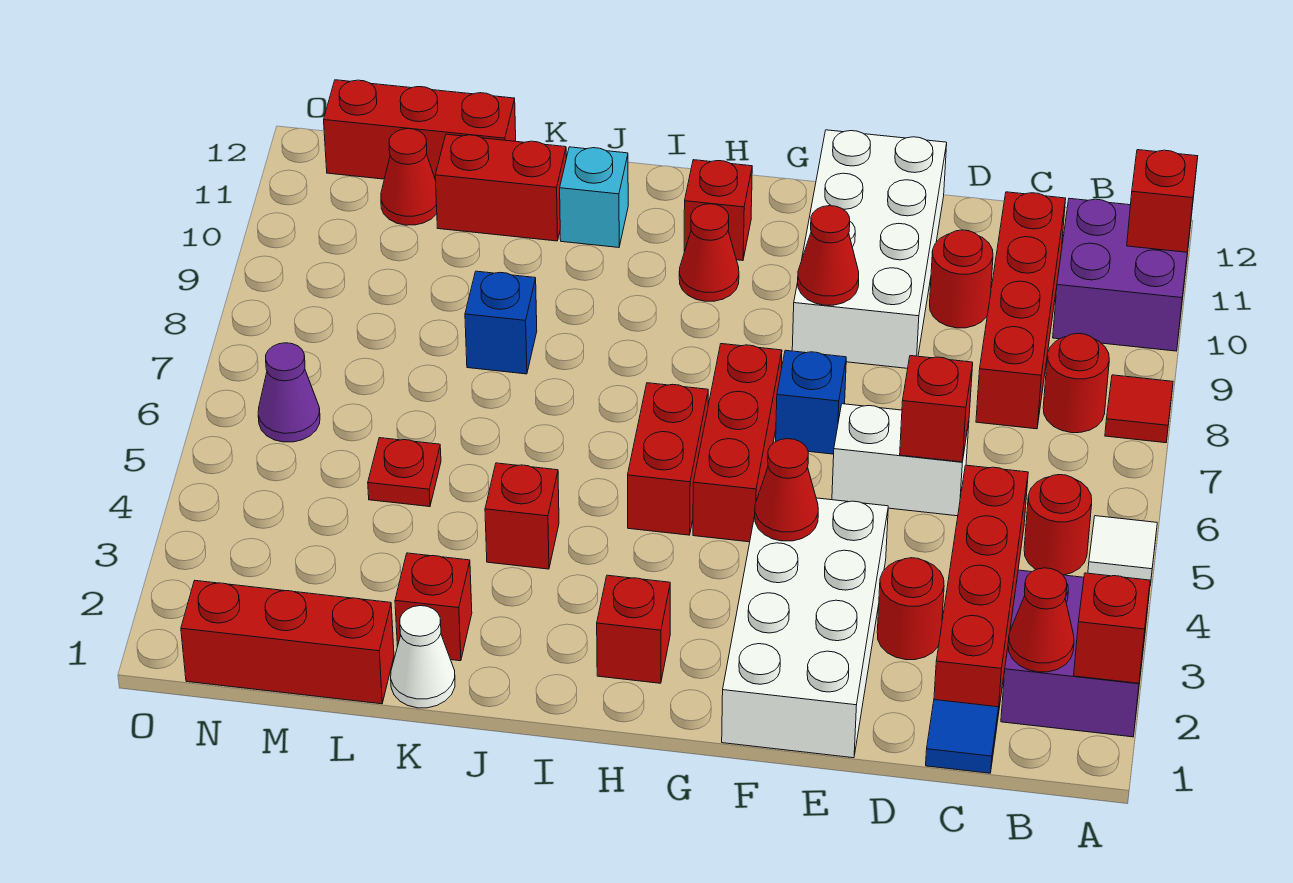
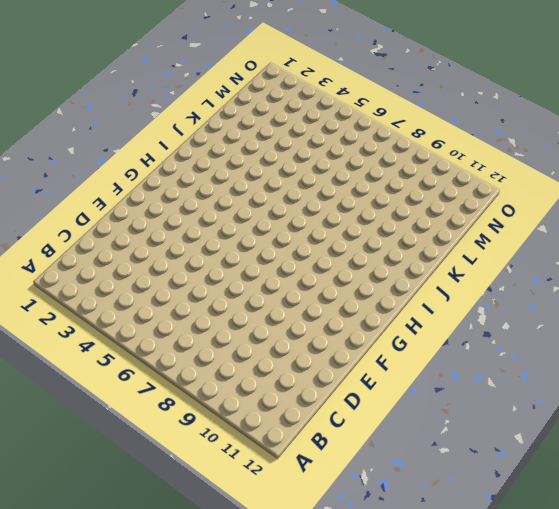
none -> purple brick A2:B3 level 1
none -> white tile A5 level 1
none -> red tile A8 level 1
none -> purple brick A10:B11 level 1

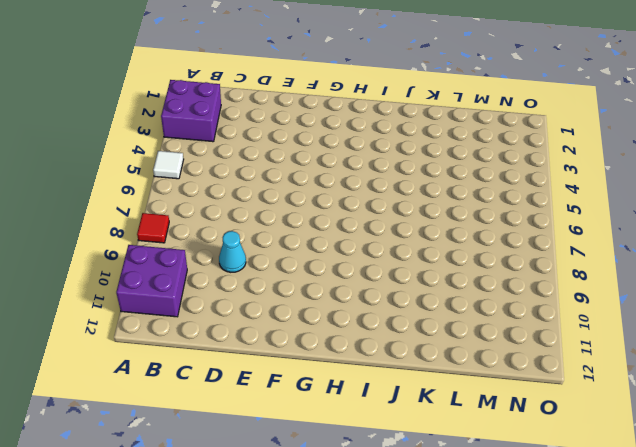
cyan cone D9 level 1 -> none
none -> red round brick B5 level 1
none -> red round brick B8 level 1
none -> blue tile C1 level 1
none -> red brick C2:C5 level 1

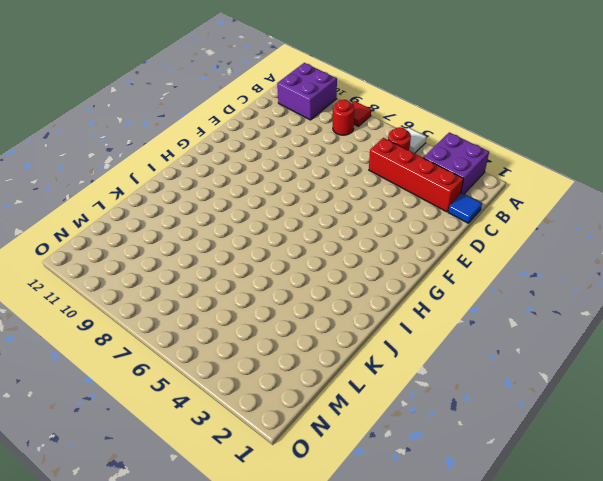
none -> red brick C8:C11 level 1
none -> red round brick D3 level 1
none -> white brick D6:E6 level 1
none -> red round brick D10 level 1

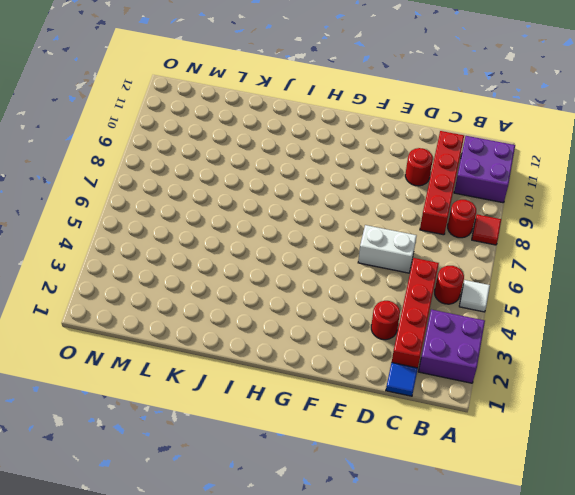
none -> white brick E1:F4 level 1
none -> white brick E9:F12 level 1
none -> blue brick F7 level 1
none -> red brick G5:G7 level 1

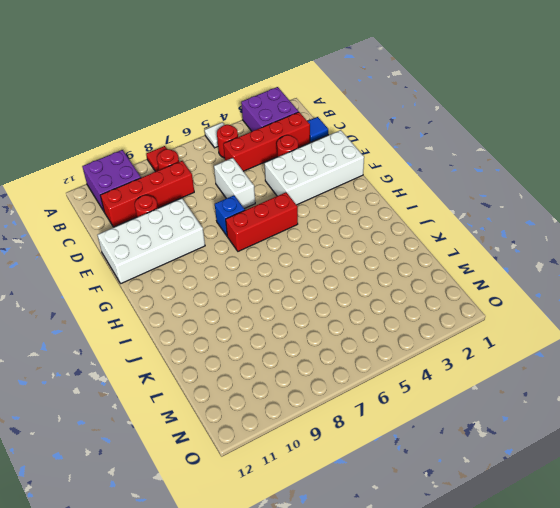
none -> red brick H2 level 1
none -> red brick H5:H6 level 1
none -> red cone H10 level 1
none -> red brick H11 level 1

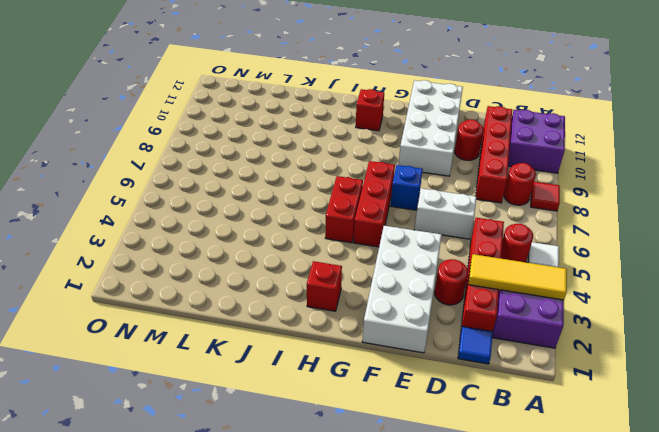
yellow tile A3:C3 level 2 -> none
none -> red cone H10 level 1
none -> red brick J4 level 1
none -> cyan brick J11 level 1
none -> white cone K1 level 1

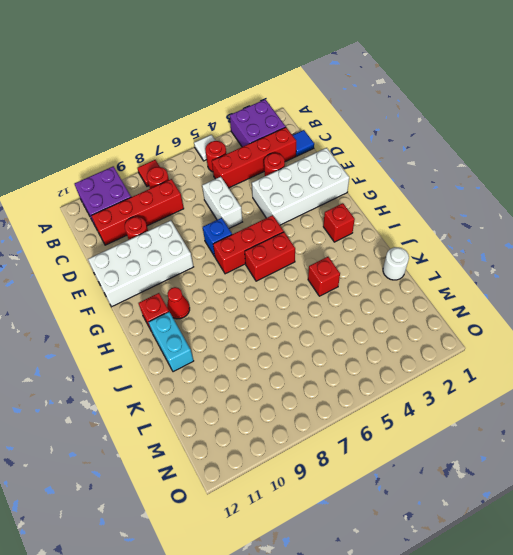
cyan brick I11:J11 level 1 -> cyan brick J11 level 1
white round brick K1 level 1 -> white cone K1 level 1
none -> red brick K2 level 1
none -> blue brick K8 level 1
none -> red brick K11:L11 level 1
none -> red brick L1:N1 level 1

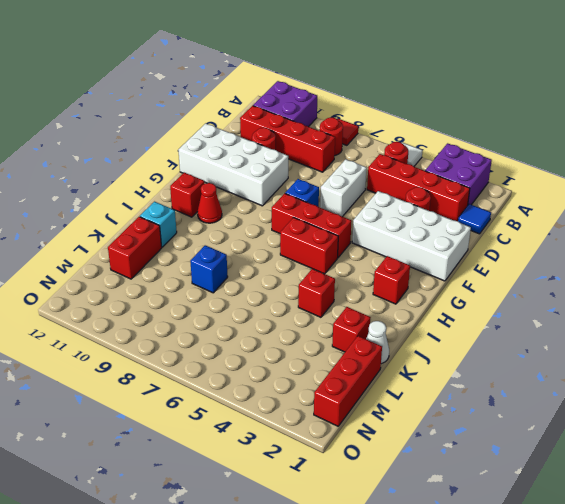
none -> red plate L5 level 1
none -> red brick L12:N12 level 1
none -> red cone M11 level 1
none -> purple cone N6 level 1

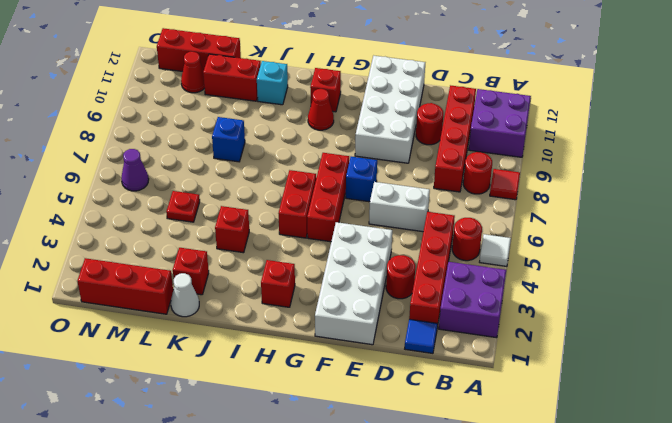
none -> red brick A2 level 2
none -> red brick A11 level 2
none -> red cone B2 level 2
none -> red brick D6 level 2

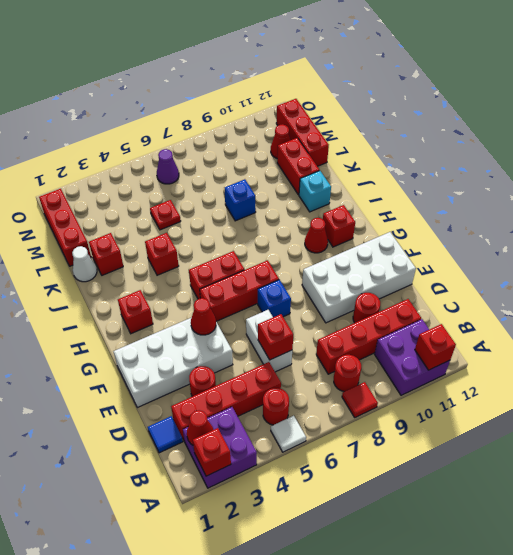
none -> red cone F9 level 2

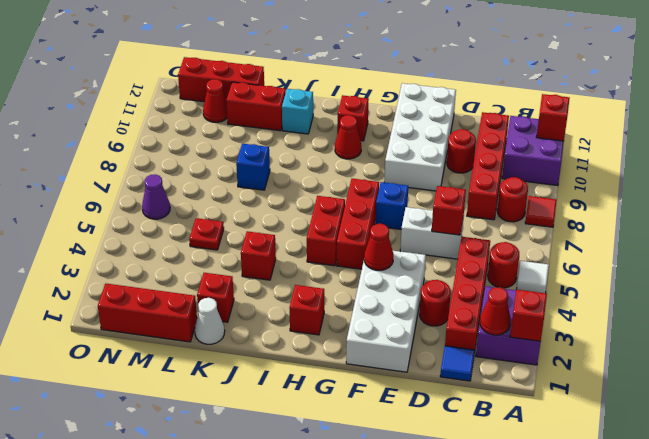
none -> red cone F9 level 2

